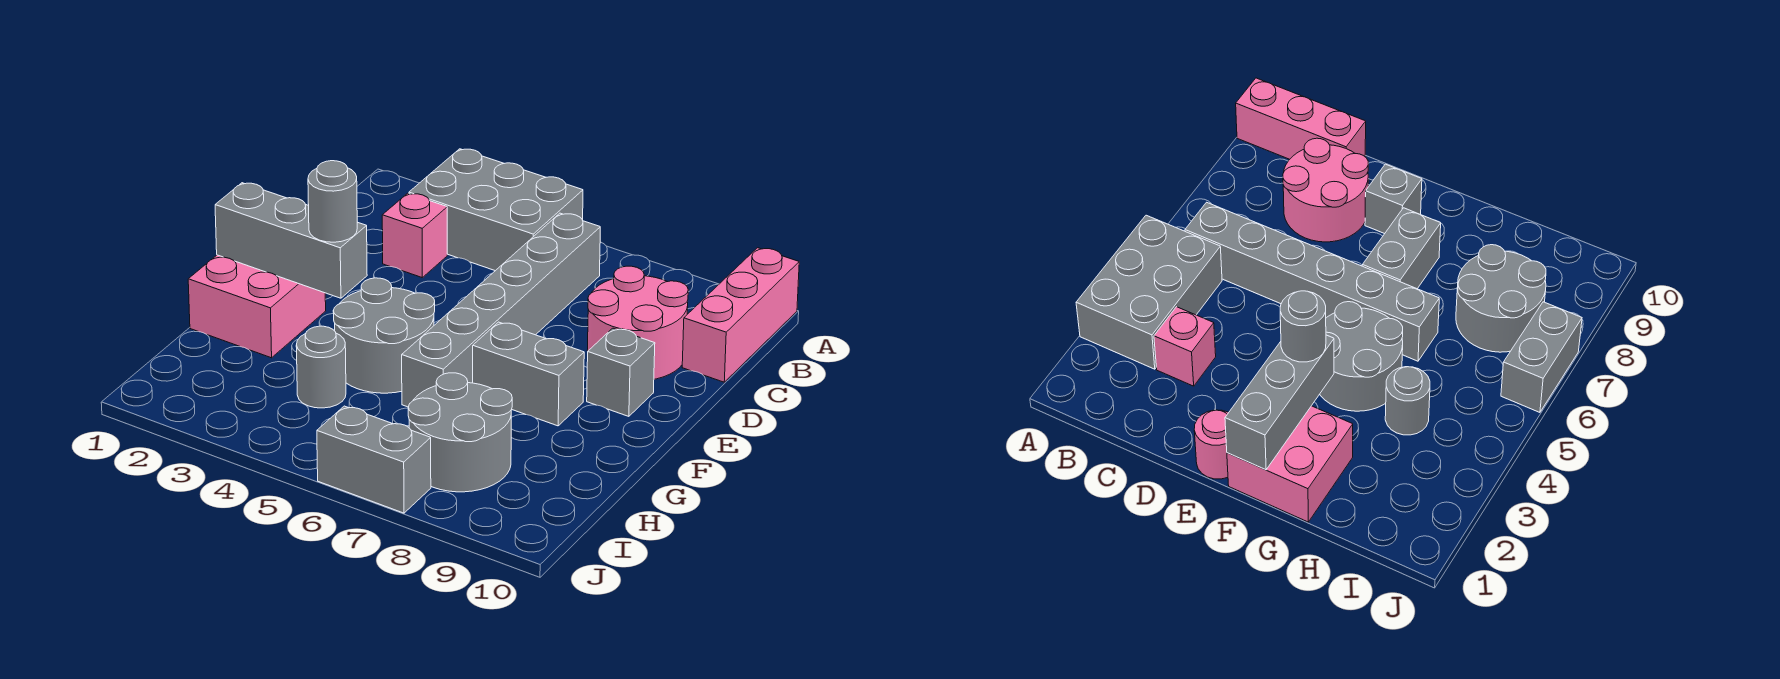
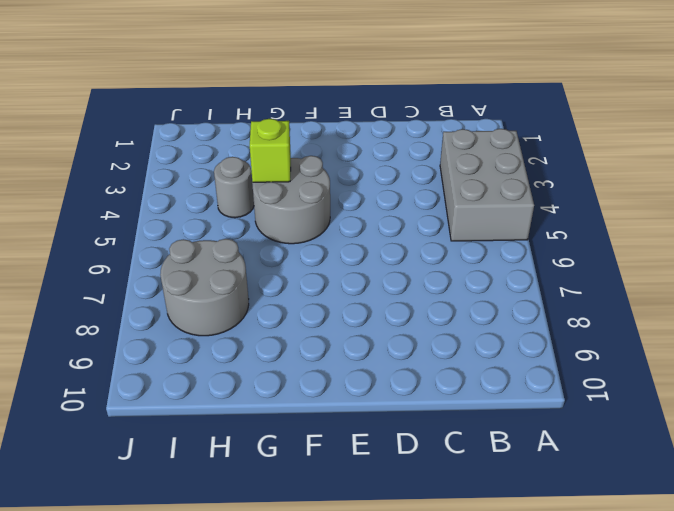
lime brick G4 level 2 -> none
none -> pink brick A10:C10 level 1
none -> grey brick B6:G6 level 1
none -> pink brick C3 level 1

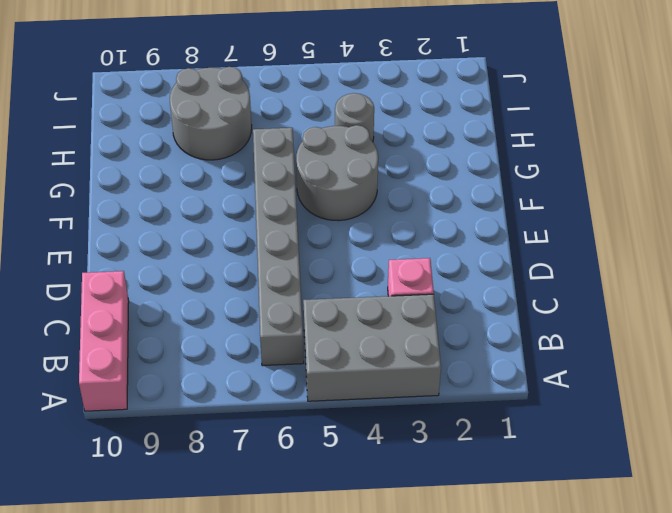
none -> pink round brick C8:D9 level 1
none -> pink round brick E1 level 1
none -> grey brick E9 level 1

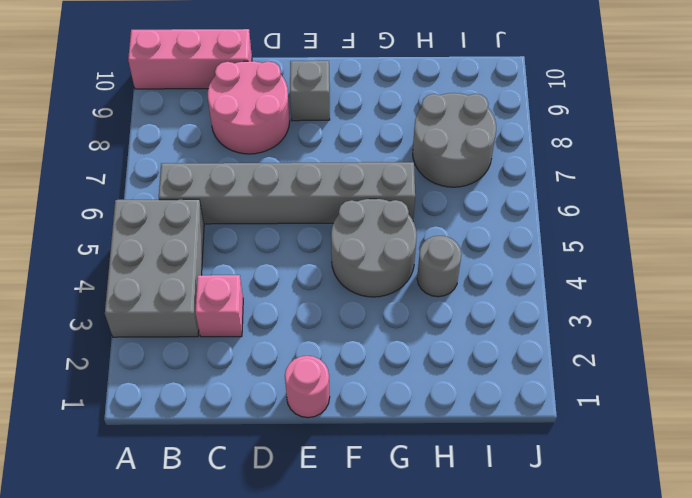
none -> pink brick F1:G2 level 1
none -> grey brick F7:F8 level 1
none -> grey brick J6:J7 level 1

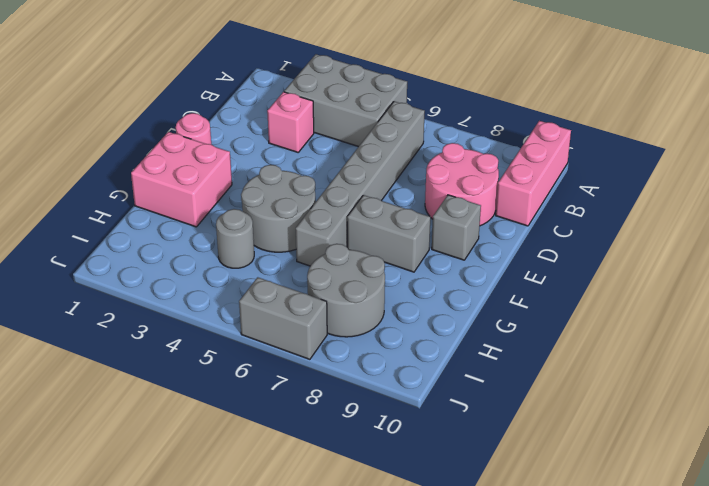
none -> grey brick F1:F3 level 2
none -> grey round brick F3 level 3

